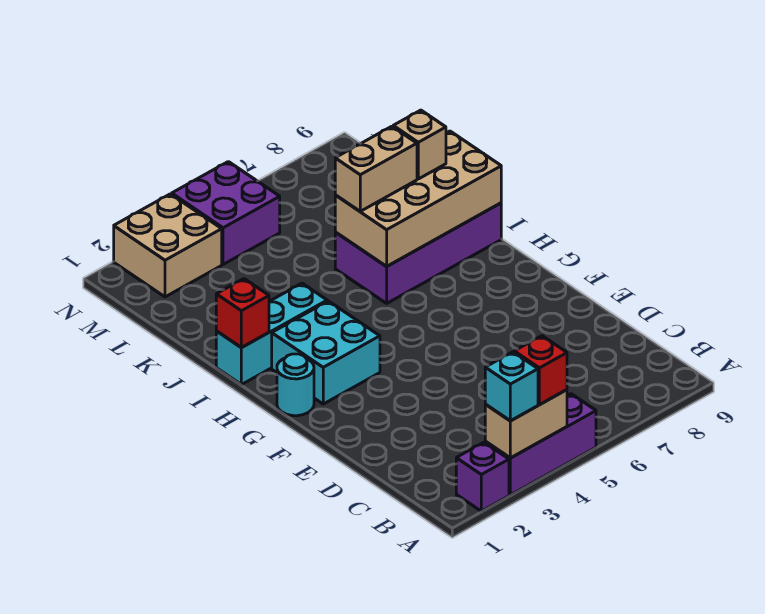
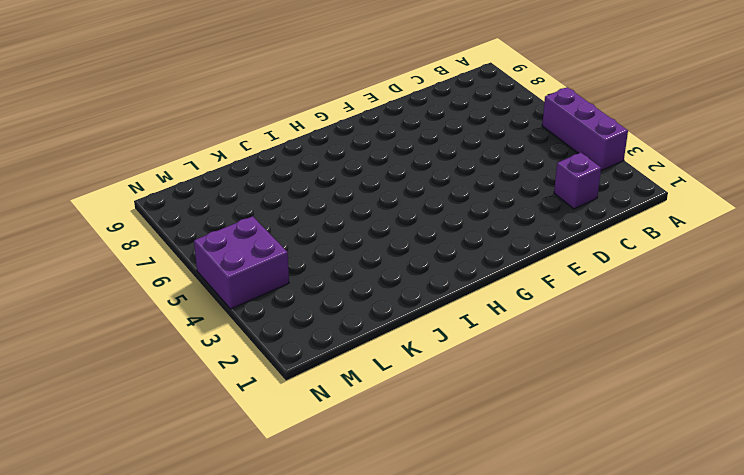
purple brick C2 level 1 -> purple brick A2 level 1
none -> cyan round brick G1 level 1
none -> cyan brick G2:H3 level 1
none -> cyan brick I1:I3 level 1

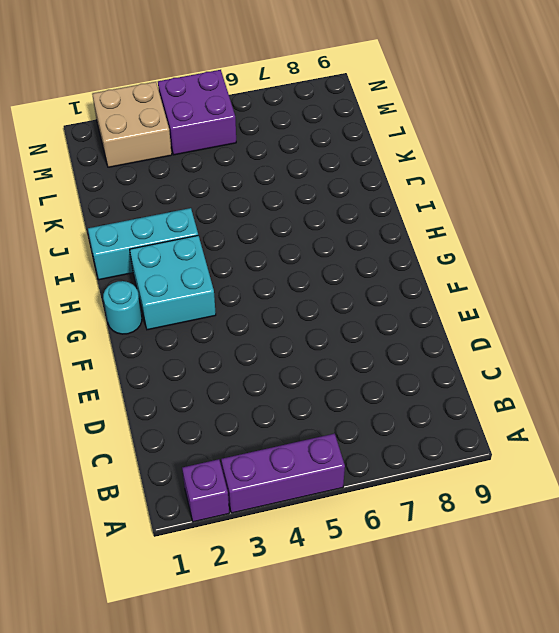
none -> purple brick I6:J9 level 1
none -> tan brick A3:A4 level 2
none -> red brick I1 level 2

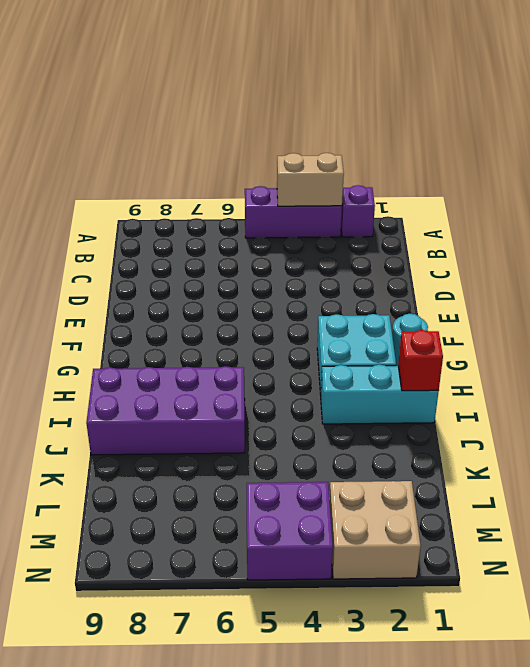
none -> tan brick I6:J9 level 2
none -> cyan brick A3 level 3
none -> red brick A4 level 3

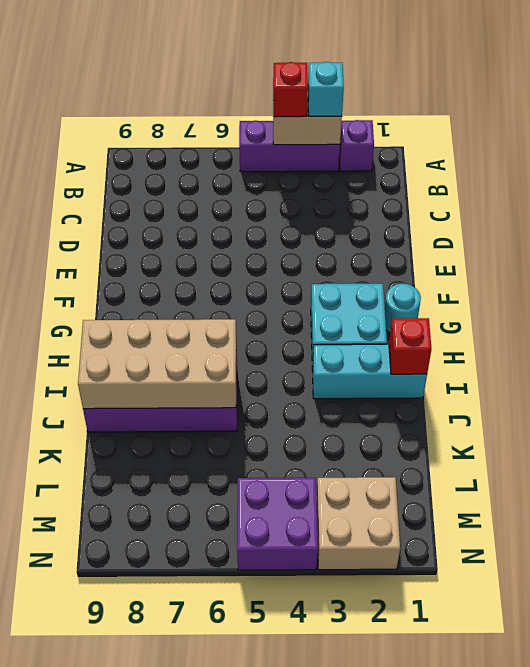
none -> tan brick J6:J7 level 3
none -> tan brick J8 level 3

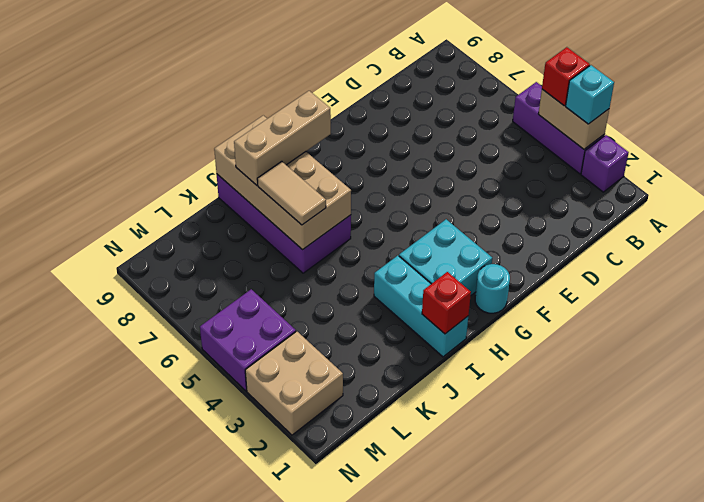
tan brick H8:J8 level 3 -> tan brick J8 level 3
tan tile J6:J7 level 3 -> tan brick J6:J7 level 3

